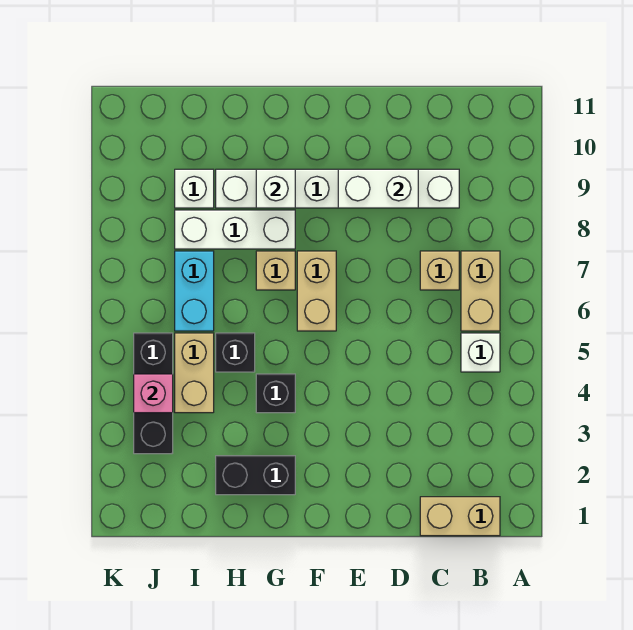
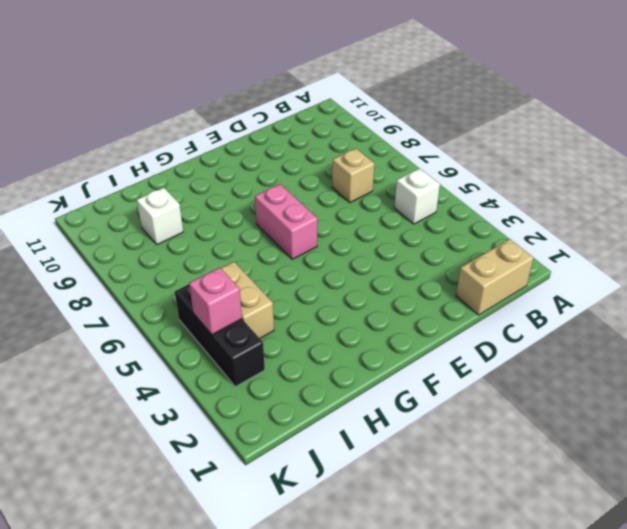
pink brick F6:F7 level 1 -> tan brick F6:F7 level 1
none -> tan brick B6:B7 level 1
none -> white brick C9:H9 level 1
none -> black brick G2:H2 level 1

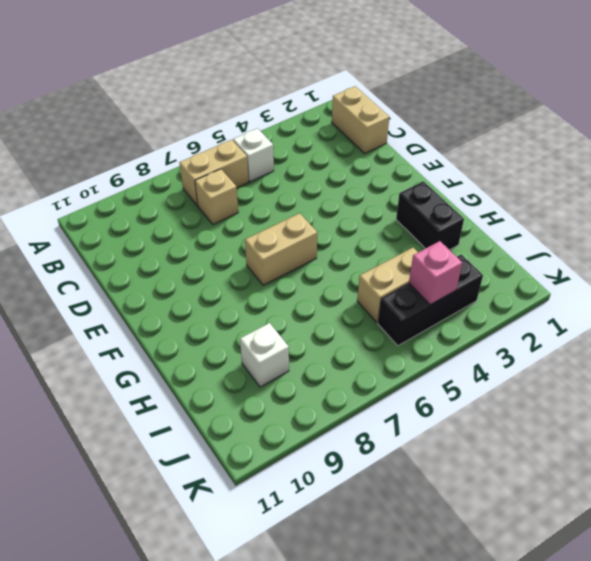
none -> white brick C9:H9 level 1
none -> black brick G4 level 1
none -> tan brick G7 level 1

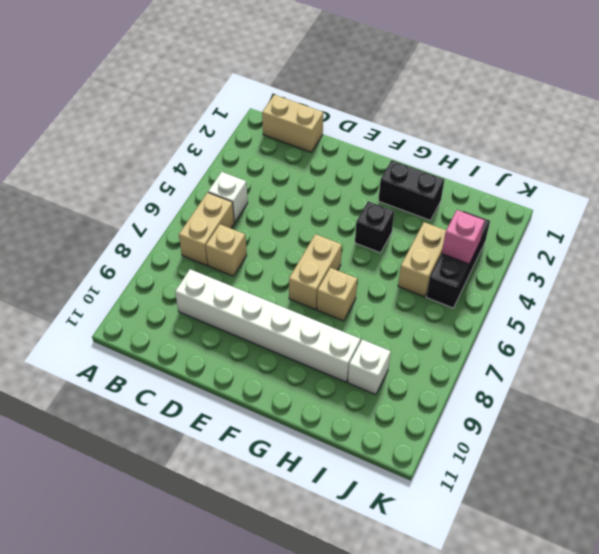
none -> white brick G8:I8 level 1
none -> black brick H5 level 1
none -> cyan brick I6:I7 level 1

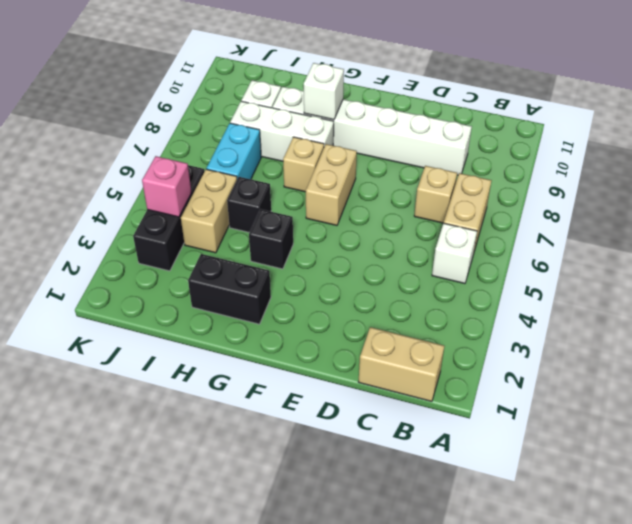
none -> white brick D9:E9 level 2

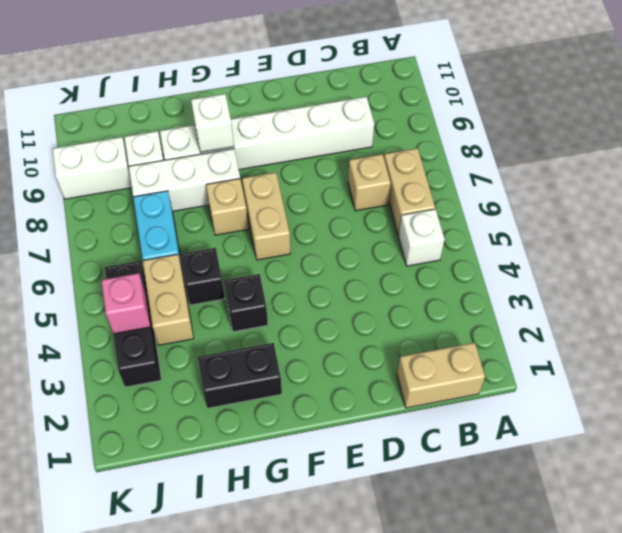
white brick J9:K9 level 1 -> white brick D9:E9 level 2

